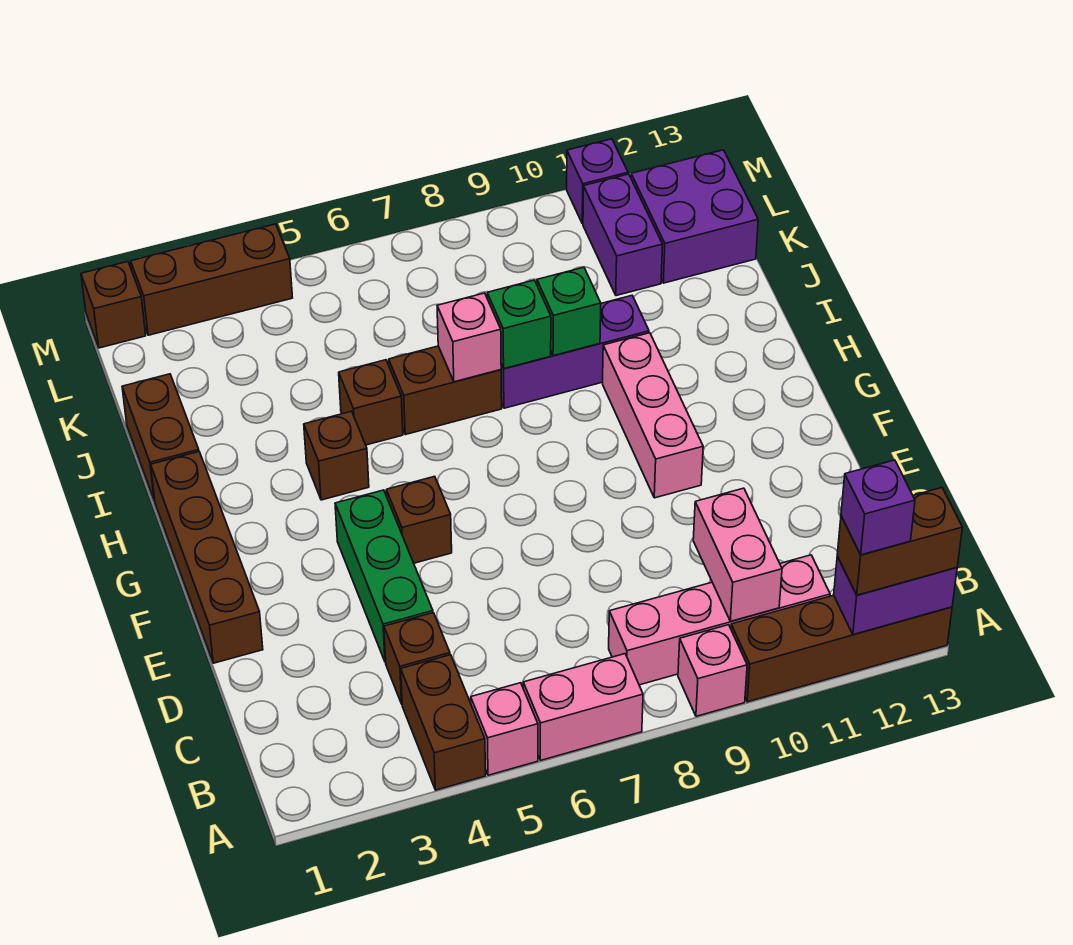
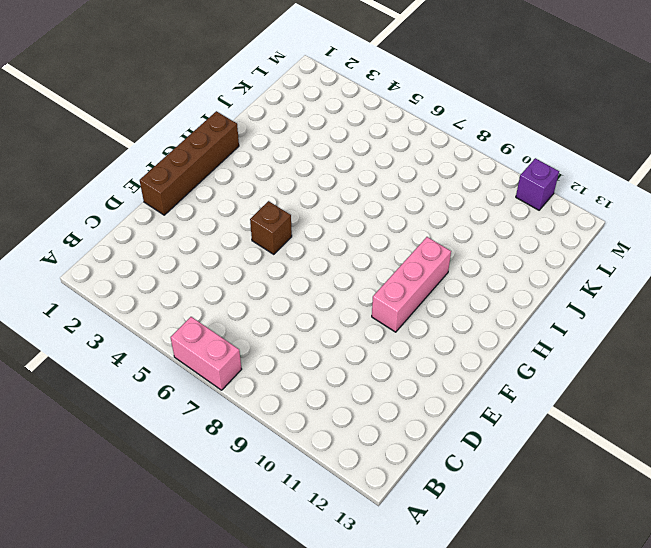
none -> brown brick A4:B4 level 1
none -> pink brick A5 level 1
none -> pink brick A9 level 1

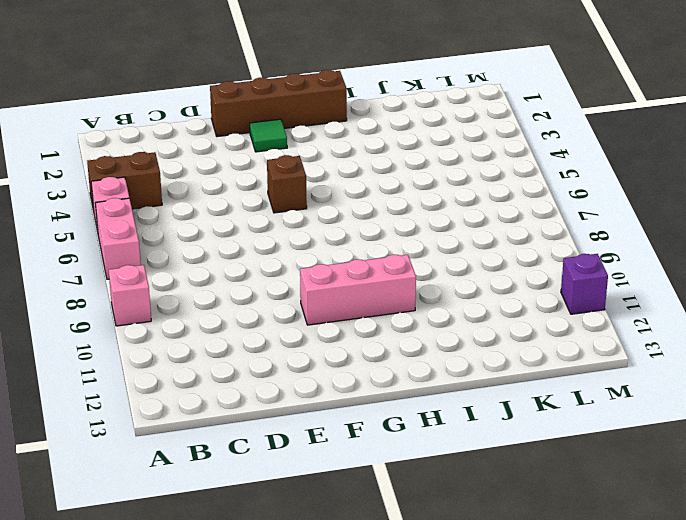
green tile F2 level 1 -> none
none -> brown brick A10:A13 level 1
none -> pink brick B8:B11 level 1
none -> brown brick C4 level 1

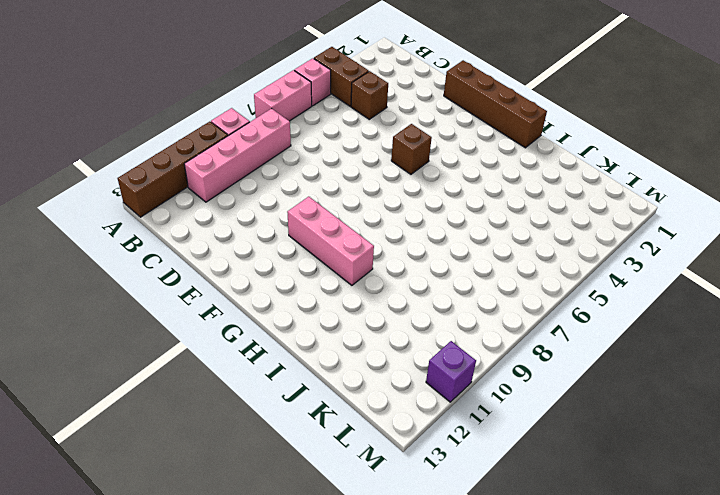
none -> green brick D4:F4 level 1
none -> brown brick H4 level 1
none -> brown brick I1:J1 level 1

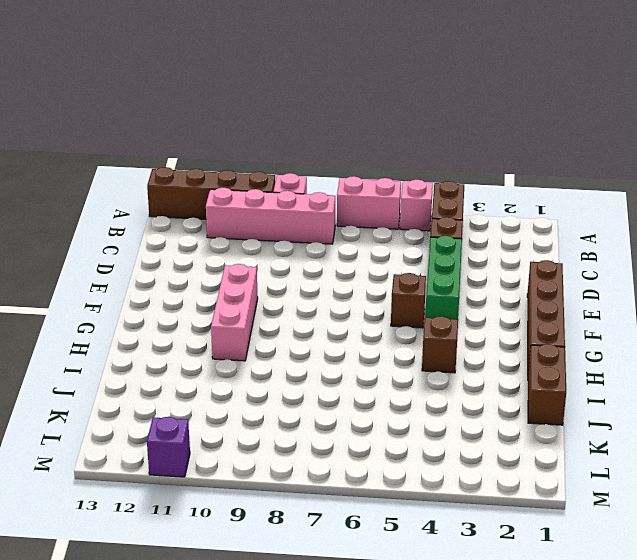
none -> brown brick I5 level 1
none -> brown brick I6:I7 level 1
none -> purple brick I8:I10 level 1

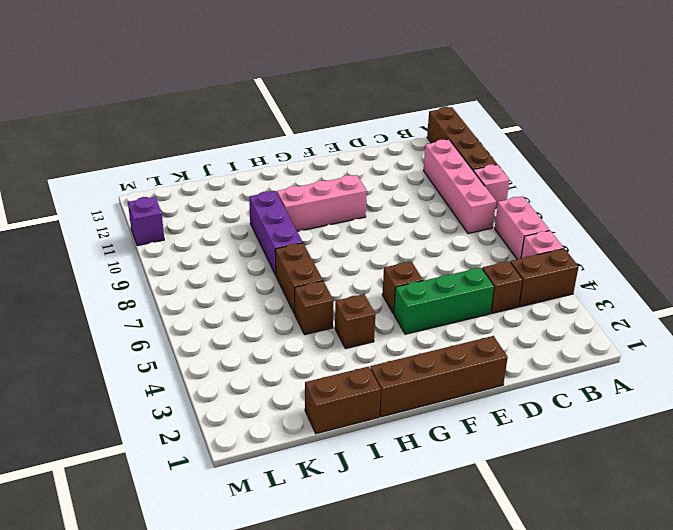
none -> purple brick K11:L11 level 1
none -> purple brick K12:L13 level 1
none -> brown brick M1 level 1

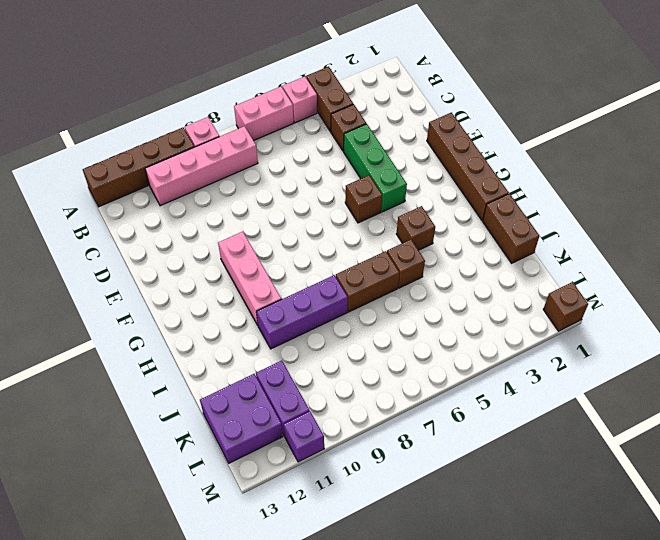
none -> brown brick M2:M4 level 1
none -> purple brick A12:A13 level 2
none -> pink brick B10:C10 level 2

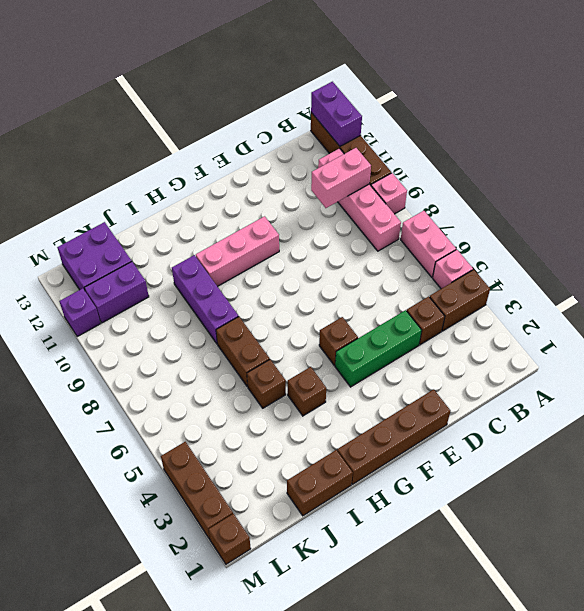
none -> pink brick I7 level 2
none -> green brick I8 level 2
none -> green brick I9 level 2

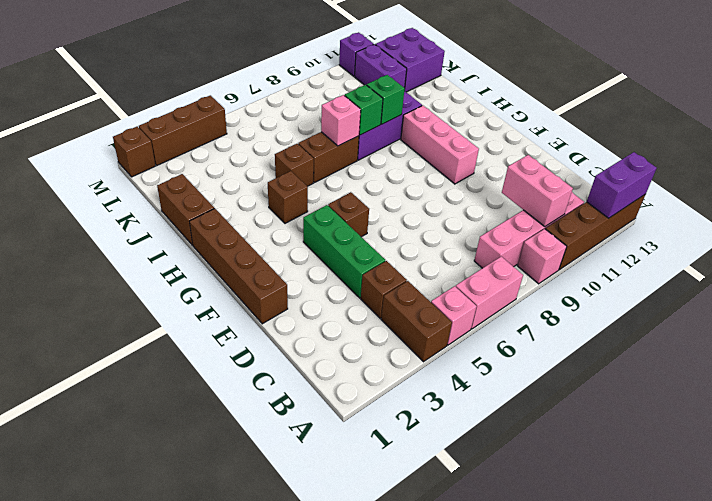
none -> brown brick A12:A13 level 3
none -> purple brick A12 level 4

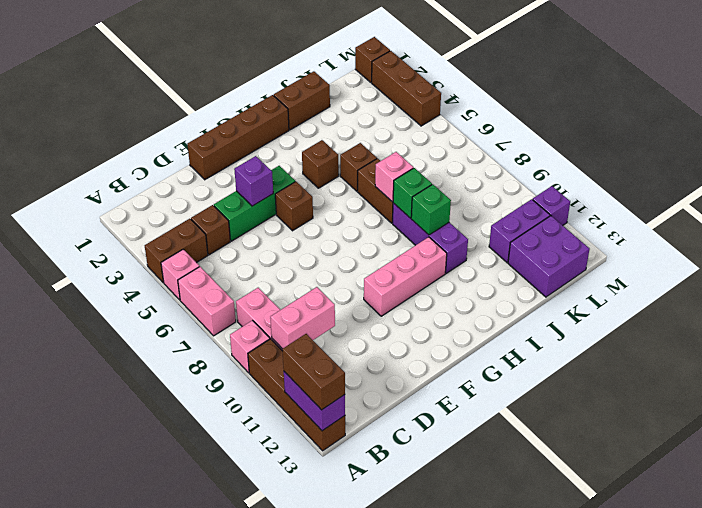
purple brick E4 level 2 -> purple brick A12 level 4

